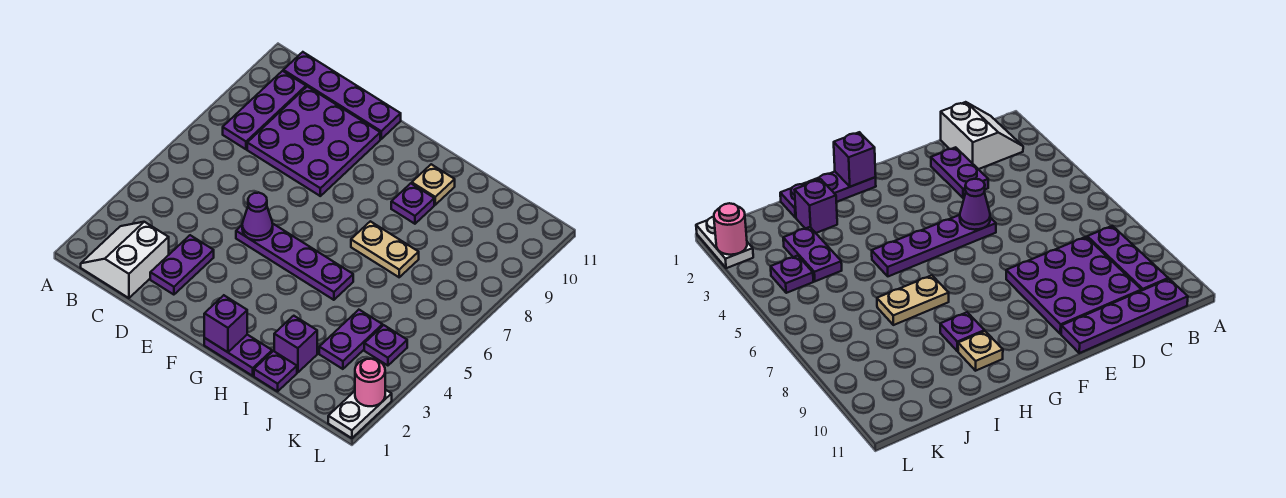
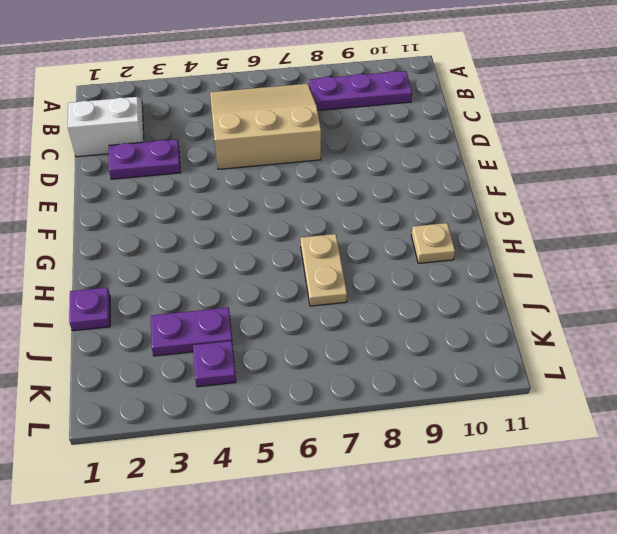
tan slope B5:D7 level 1 top D -> none
none -> purple plate B11:E11 level 1
none -> purple plate C8:E10 level 1
none -> purple plate E5:H5 level 1

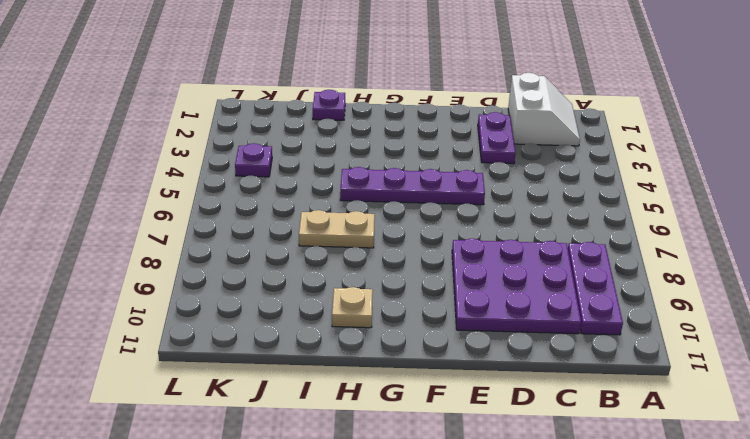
none -> purple plate B11:E11 level 1
none -> purple plate G1:H1 level 1
none -> purple plate H9 level 1

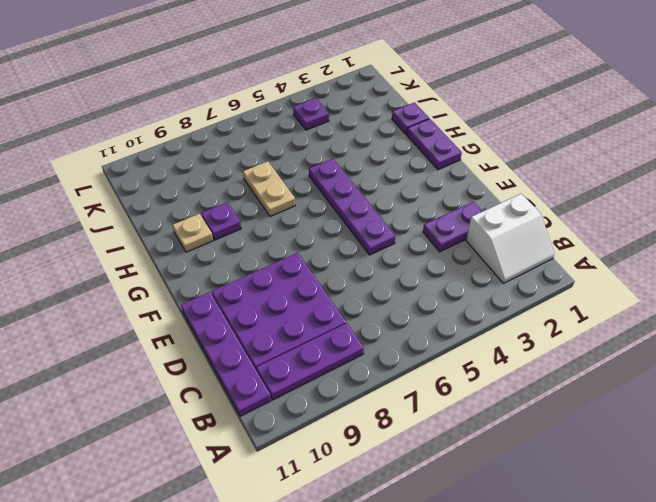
none -> purple brick I2 level 1
none -> purple plate J3:J4 level 1
none -> white plate L1:L2 level 1

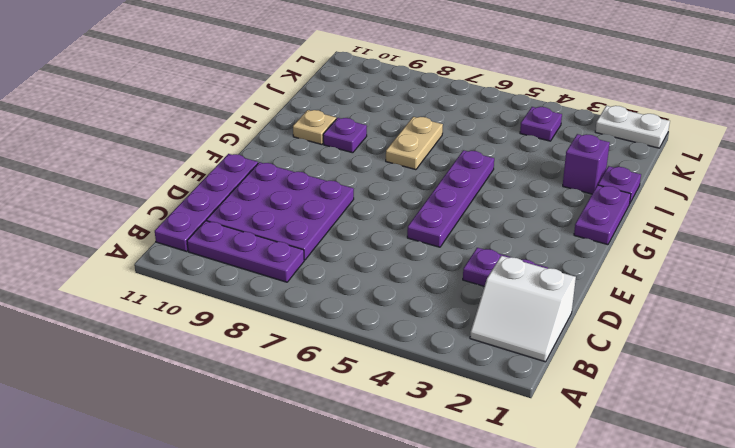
none -> purple plate J3:J4 level 1
none -> purple cone E5 level 2
none -> purple brick G1 level 2

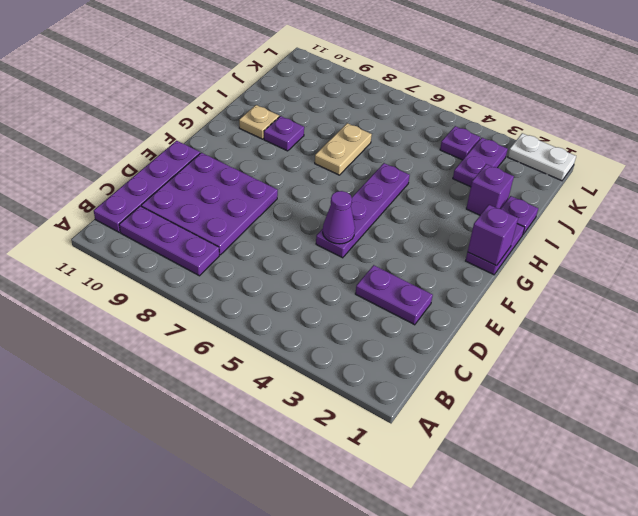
purple plate J3:K3 level 1 -> purple plate J3:J4 level 1
none -> white slope B1:C2 level 1 top C
none -> pink round brick L2 level 2

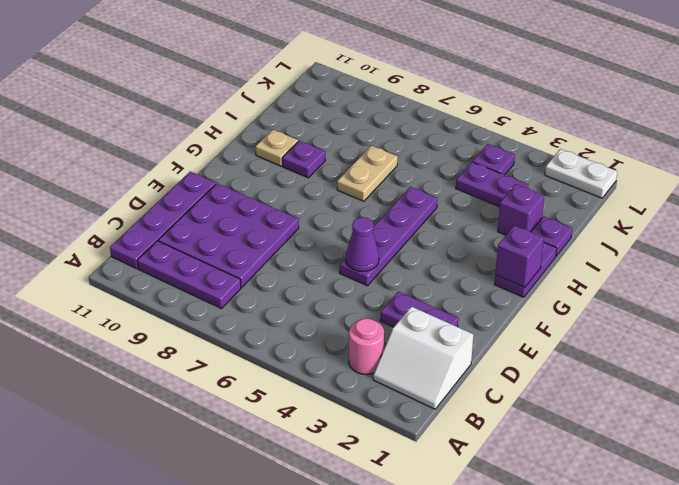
pink round brick B3 level 1 -> pink round brick L2 level 2

